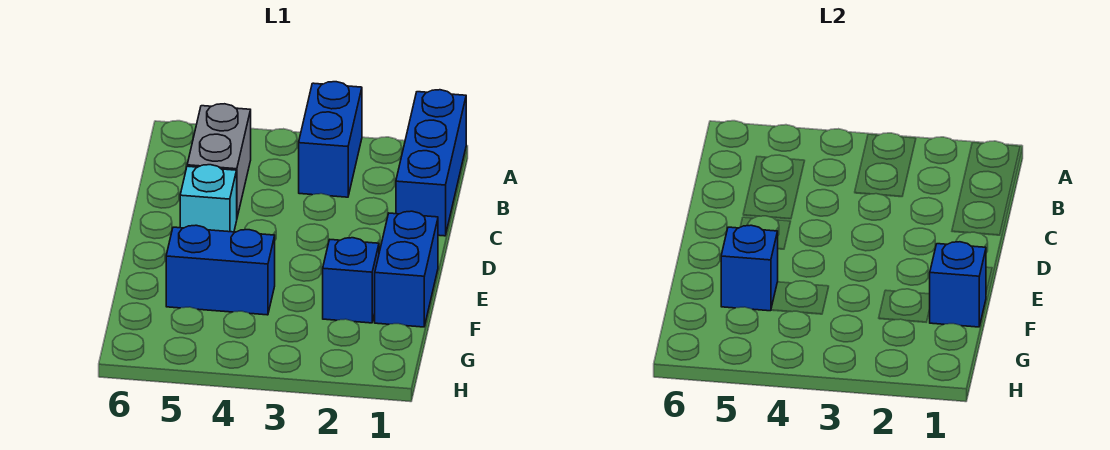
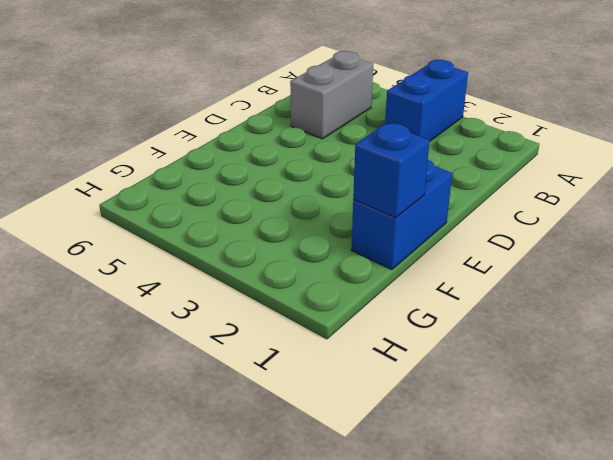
none -> blue brick A1:C1 level 1
none -> cyan brick D5 level 1

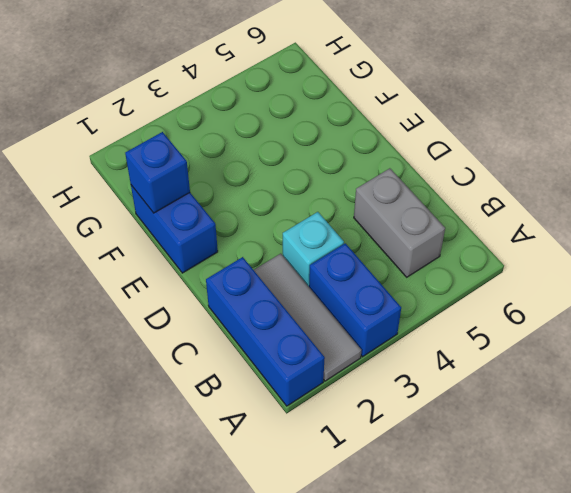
grey tile A2:C2 level 1 -> none
cyan brick C3 level 1 -> cyan brick D5 level 1
none -> blue brick F2 level 1
none -> blue brick F4:F5 level 1

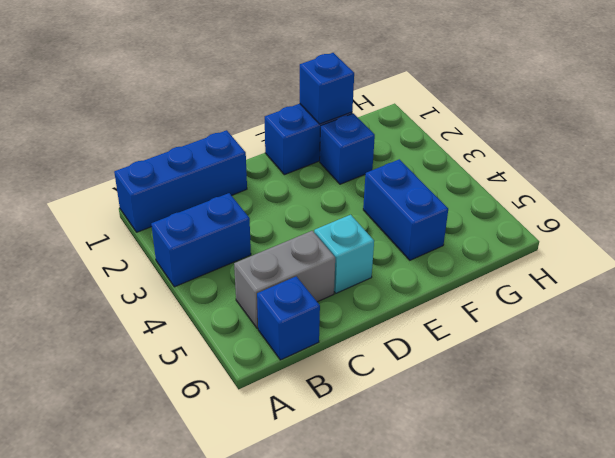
blue brick B6 level 1 -> blue brick F5 level 2

